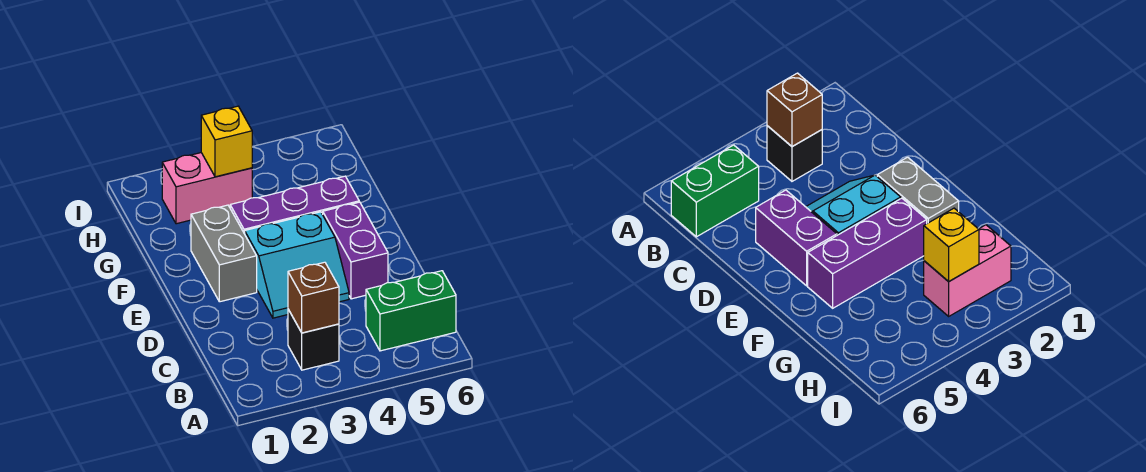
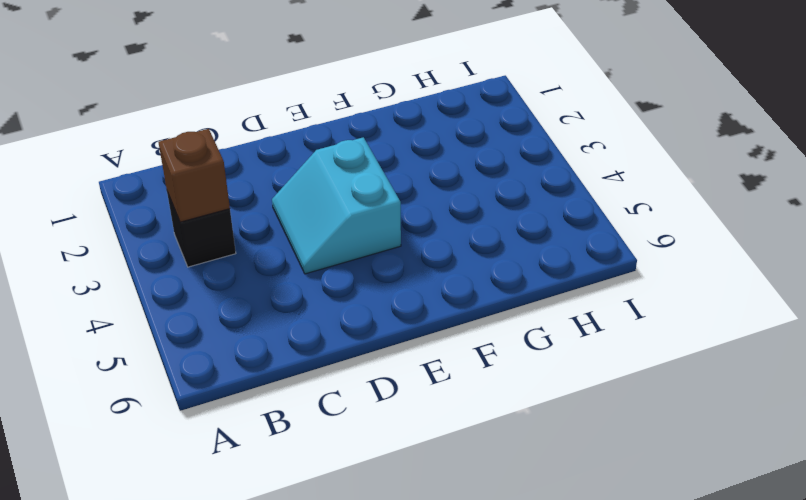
none -> green brick B5:B6 level 1
none -> purple brick D5:E5 level 1

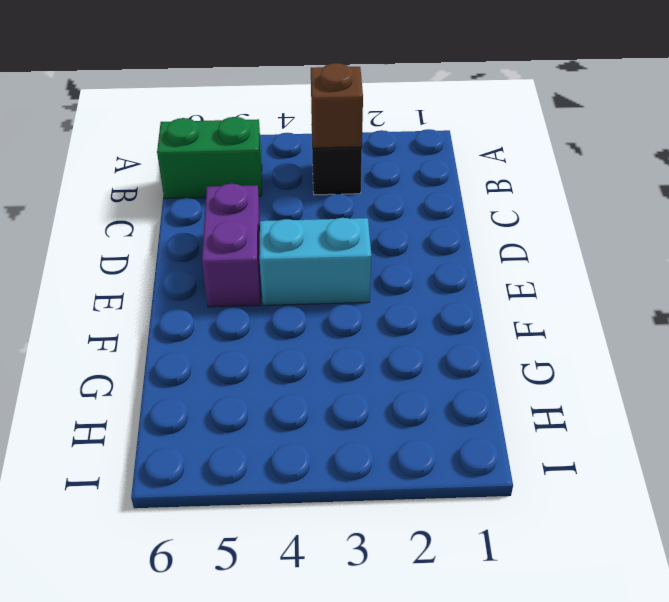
none -> grey brick E2:F2 level 1
none -> purple brick F3:F5 level 1

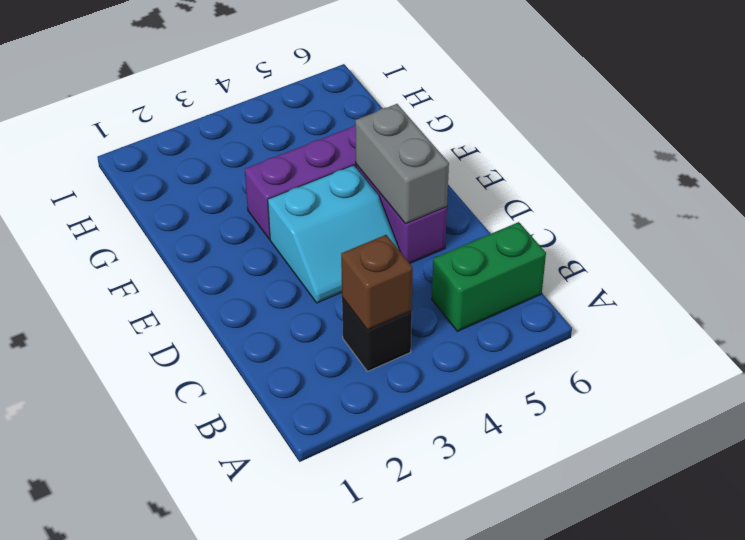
grey brick D5:E5 level 2 -> grey brick E2:F2 level 1
none -> pink brick H2:H3 level 1
none -> yellow brick H3 level 2

